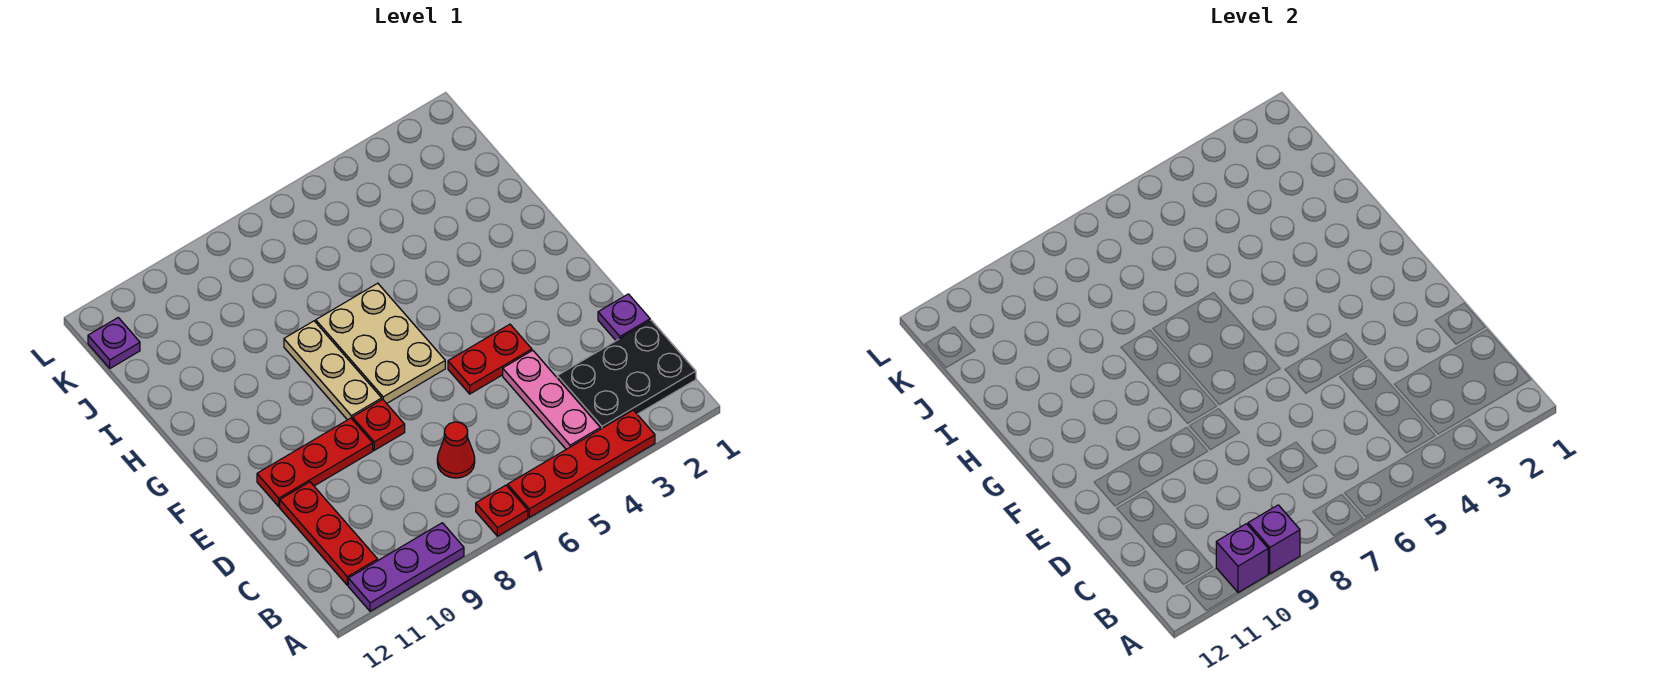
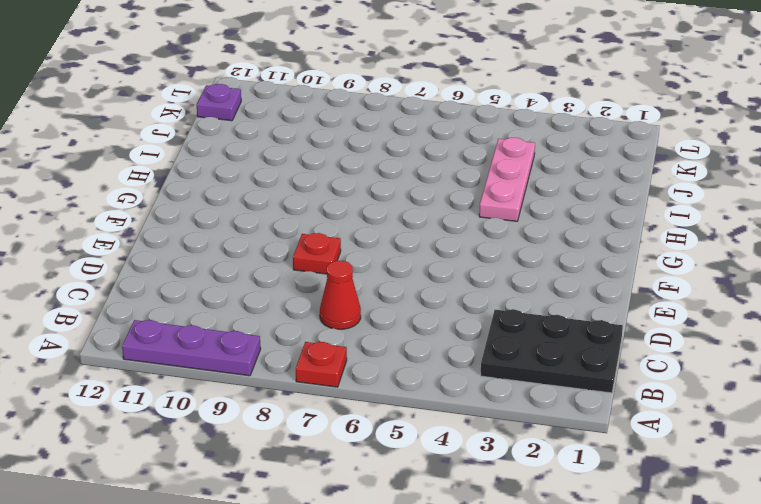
pink plate H4:J4 level 1 -> pink plate B4:D4 level 1
none -> red plate A3:A6 level 1
none -> red plate B11:D11 level 1
none -> purple plate D1 level 1

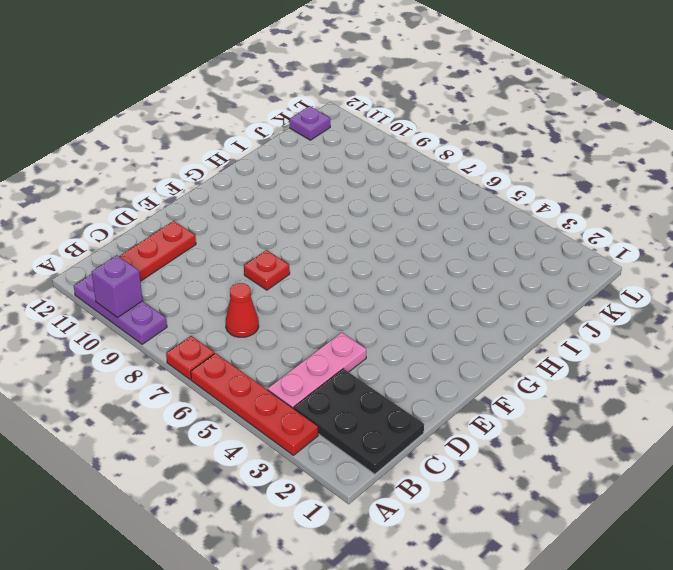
none -> purple plate D1 level 1
none -> red plate E4:E5 level 1
none -> red plate E9:E11 level 1

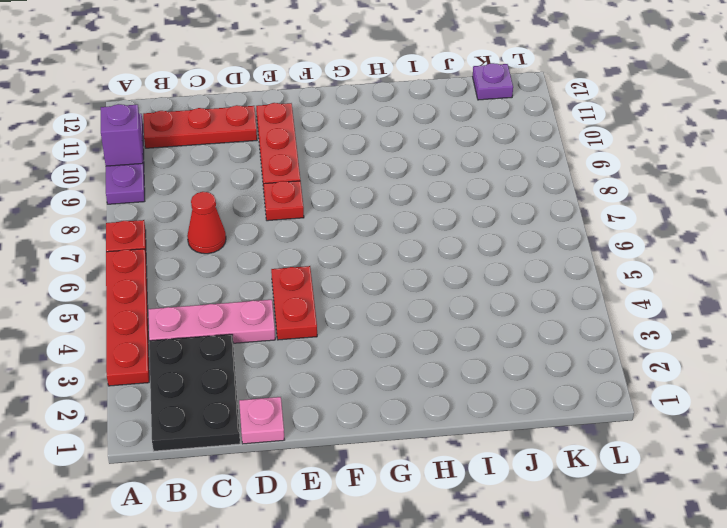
pink plate D1 level 1 -> purple plate D1 level 1
none -> tan plate F6:H7 level 1
none -> tan plate F8:H8 level 1
none -> purple brick A9 level 2

